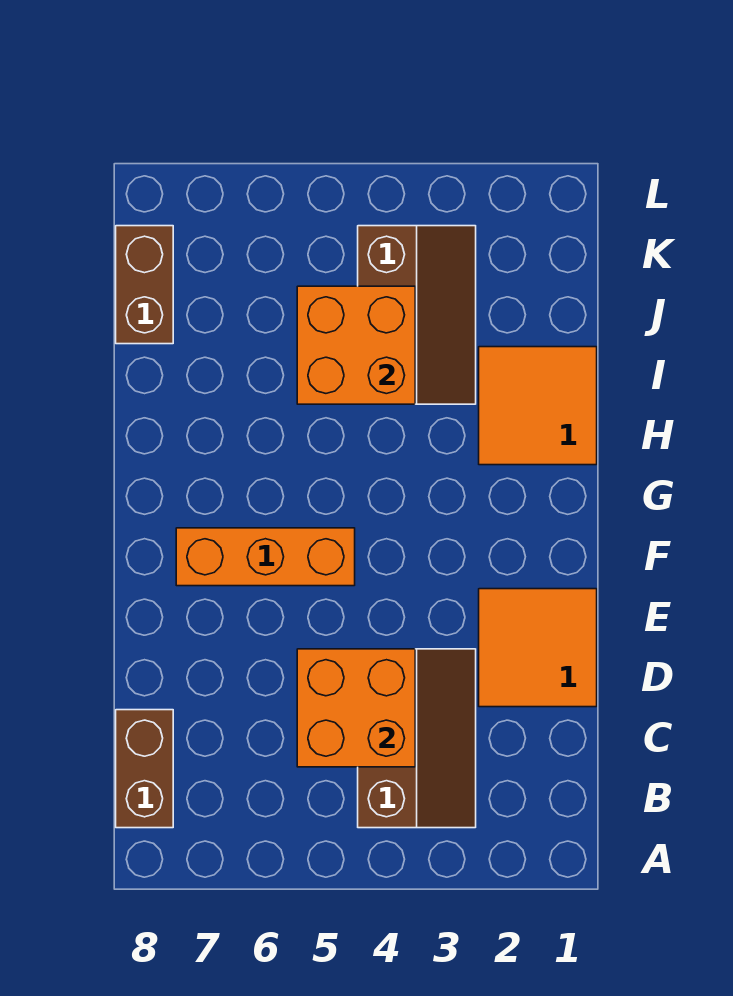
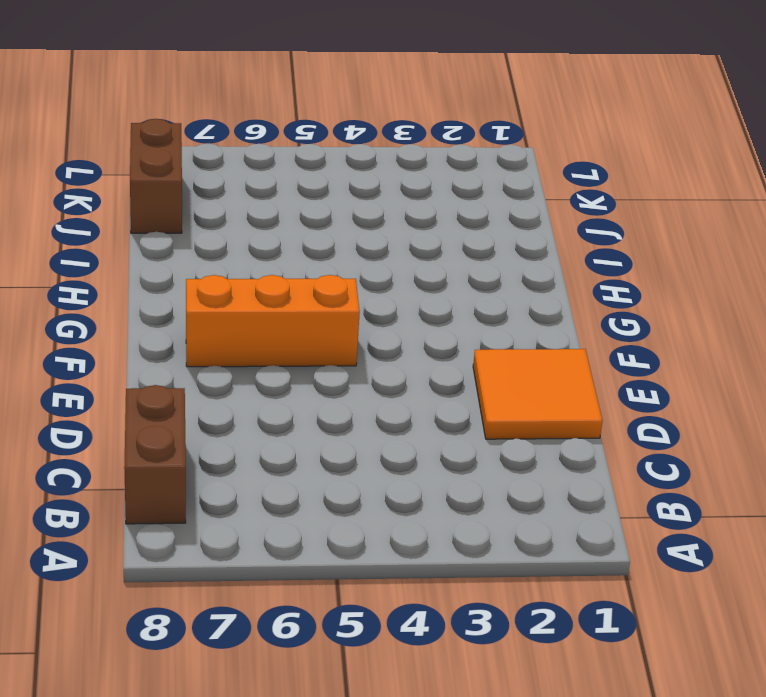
none -> brown slope B3:D4 level 1 top 4
none -> orange tile H1:I2 level 1

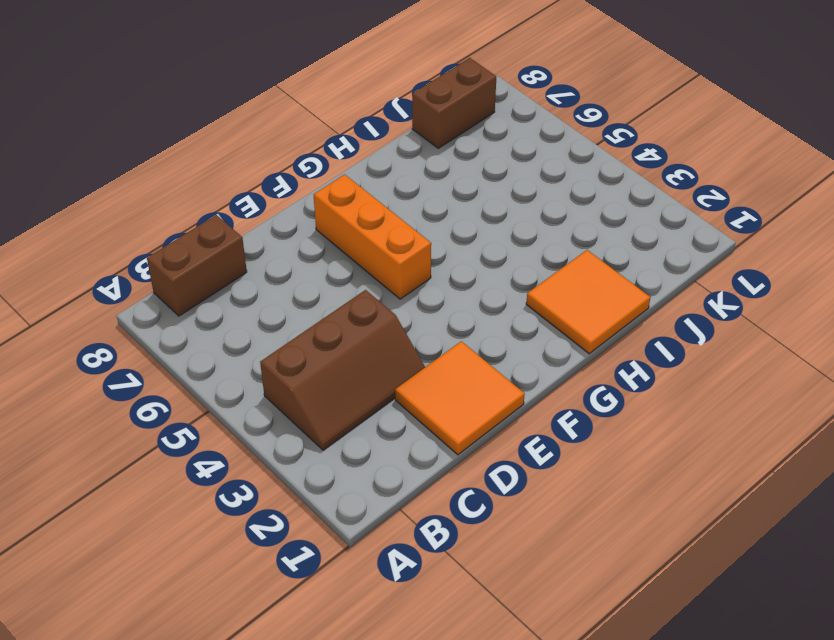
none -> brown slope I3:K4 level 1 top 4
none -> orange brick C4:D5 level 2

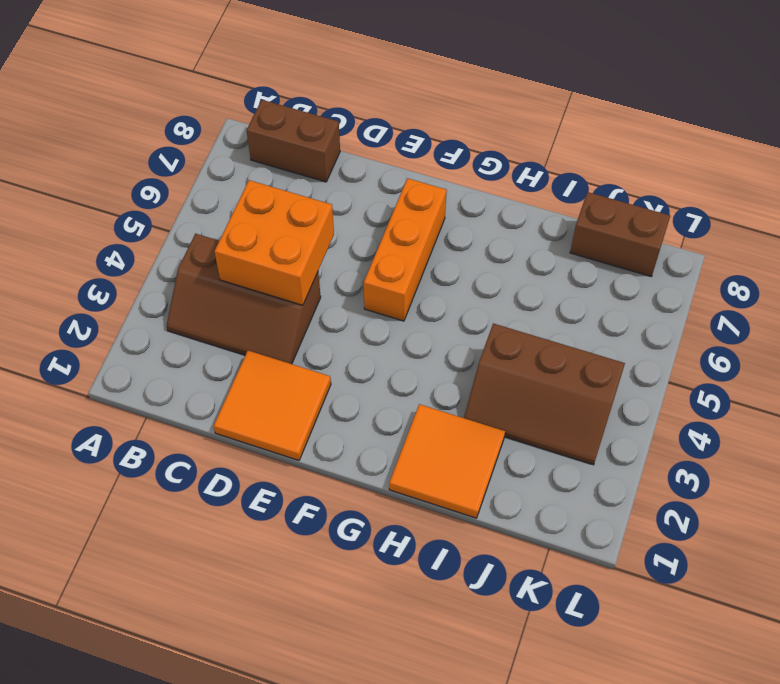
none -> orange brick I4:J5 level 2

